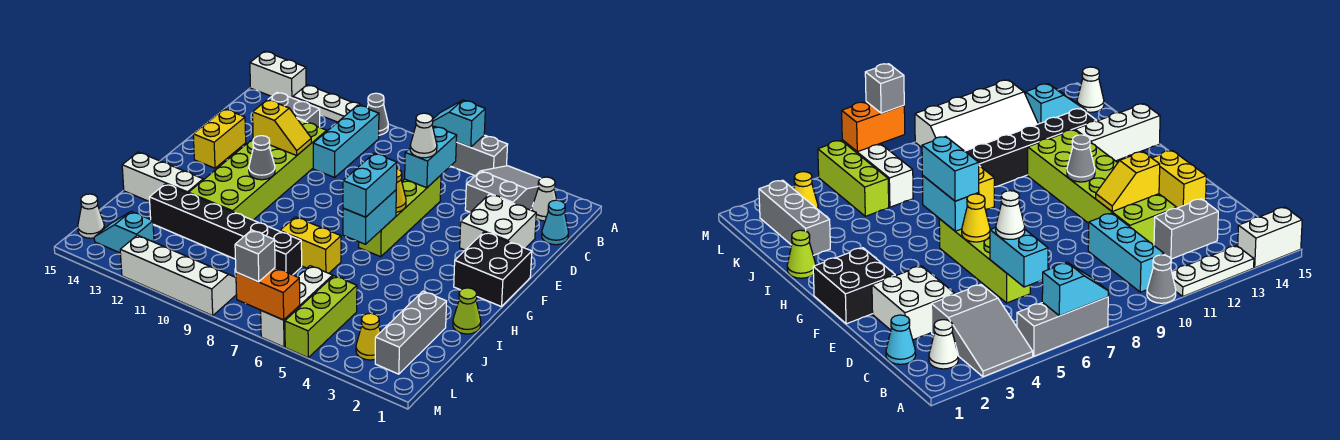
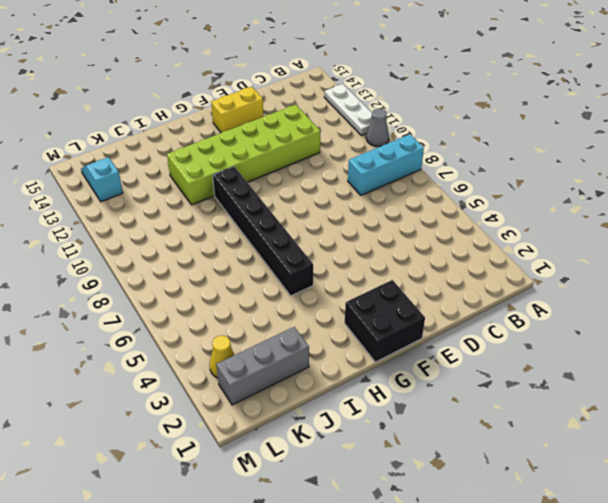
cyan brick A8:C8 level 1 -> cyan brick B10:D10 level 1
black brick H5:H10 level 1 -> black brick J8:J13 level 1
none -> grey slope A3:C4 level 1 top C
none -> grey brick A5:A7 level 1
none -> white brick A14:A15 level 1
none -> white cone B2 level 1

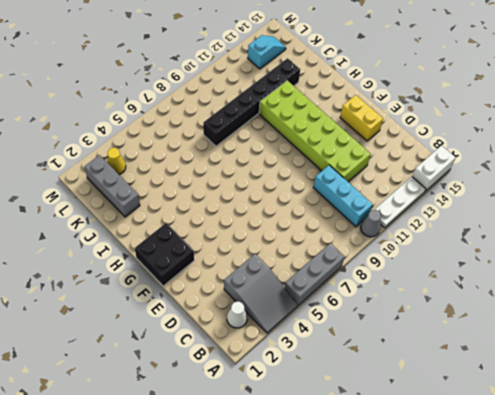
none -> cyan cone C1 level 1
none -> grey brick C12:C13 level 1
none -> white brick D2:E3 level 1
none -> lime brick D6:G6 level 1

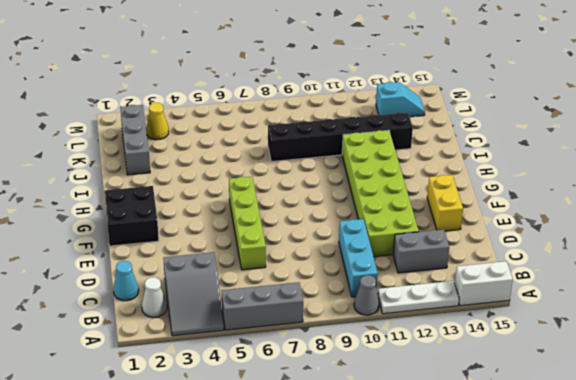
none -> white brick D2:E3 level 1
none -> lime cone I1 level 1
none -> yellow brick I7:I8 level 1
none -> white brick I13:I15 level 1

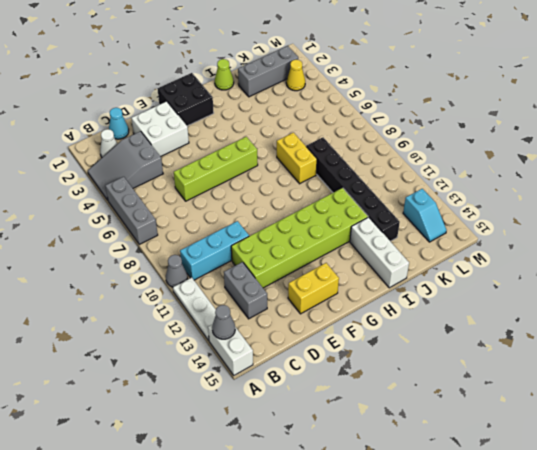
grey cone A14 level 2 -> grey cone G11 level 2
none -> lime brick K5:M5 level 1
none -> white brick K6:M6 level 1
none -> white slope L9:M12 level 1 top M
none -> white cone L15 level 1

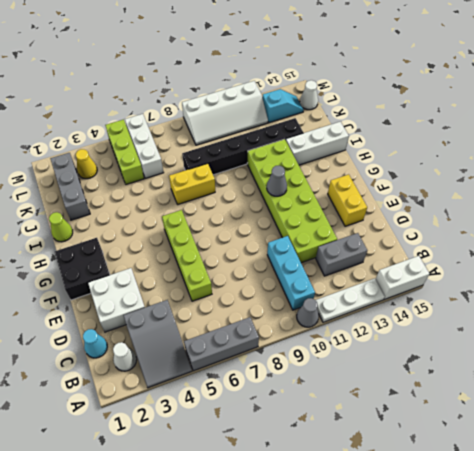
none -> cyan slope A6:A7 level 2 top 6
none -> cyan brick C6:D6 level 2
none -> yellow slope E11:E12 level 2 top 12
none -> yellow cone F6 level 2

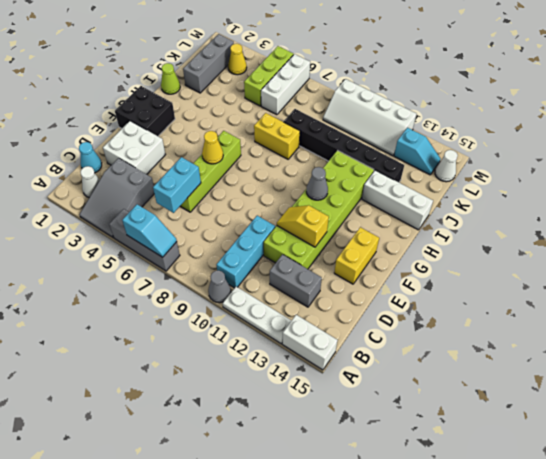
none -> cyan brick G6:H6 level 2
none -> orange brick M6:M7 level 2
none -> white cone D6 level 3
none -> cyan brick G6:H6 level 3

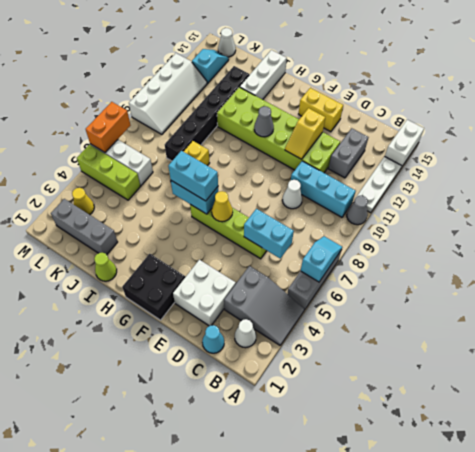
white cone D9 level 1 -> white cone D6 level 3
none -> grey brick M7 level 3

